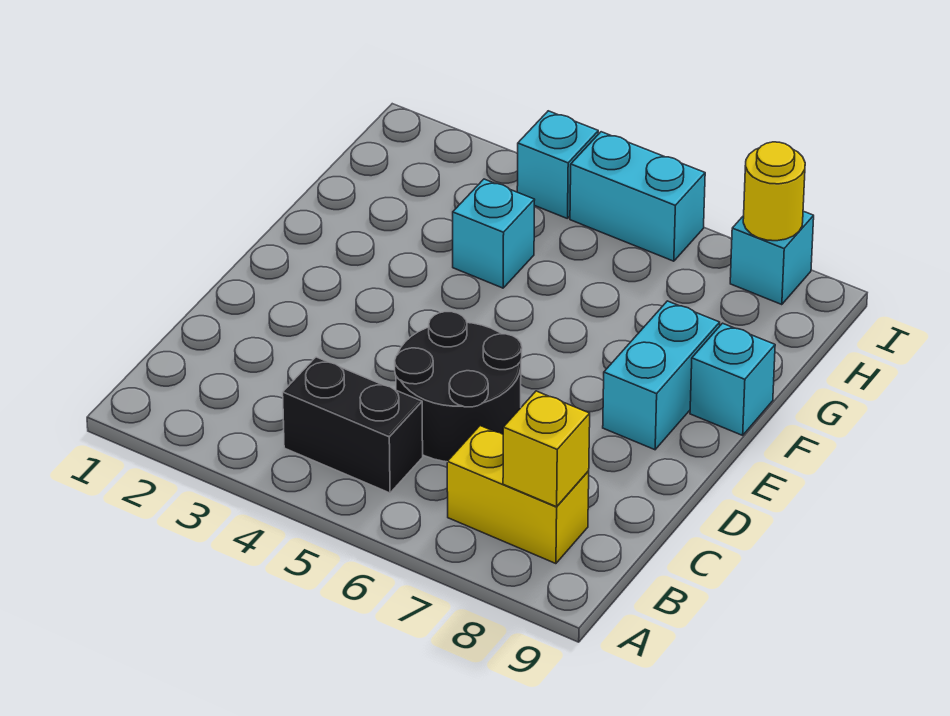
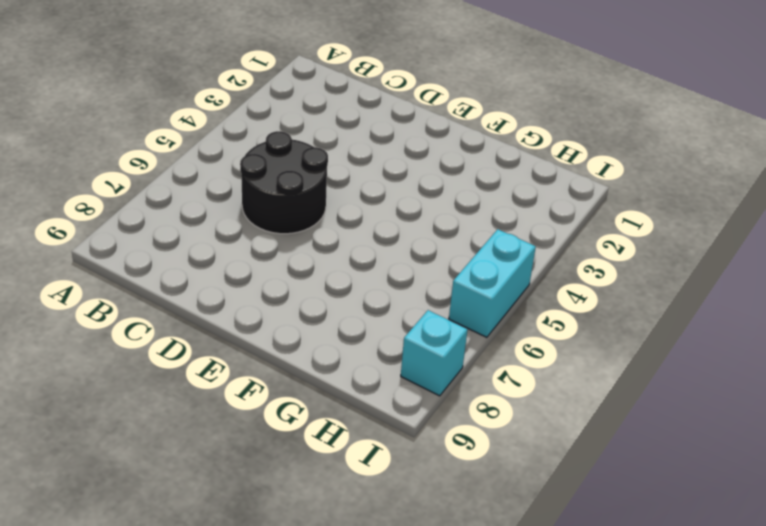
none -> black brick B4:B5 level 1
none -> yellow brick B7:B8 level 1

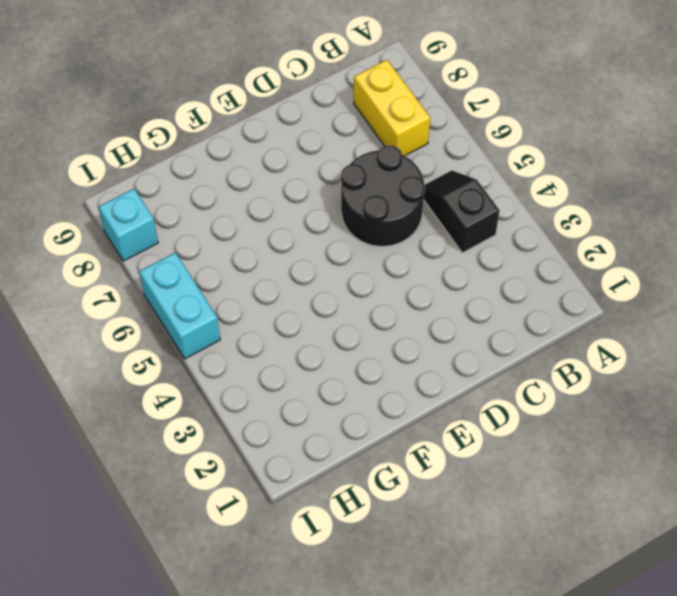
black slope B4:B5 level 1 top 4 -> black brick B4:B5 level 1
none -> cyan brick E8:F8 level 1
none -> cyan brick F9 level 1

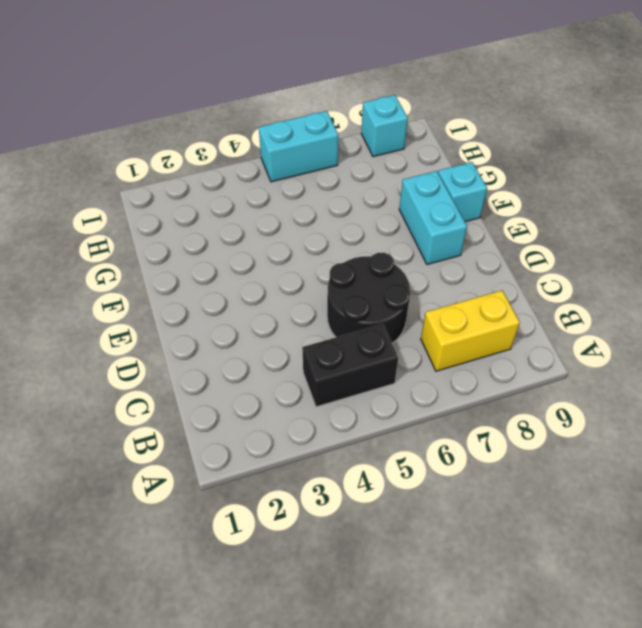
none -> cyan brick G4 level 1
none -> cyan brick I4 level 1

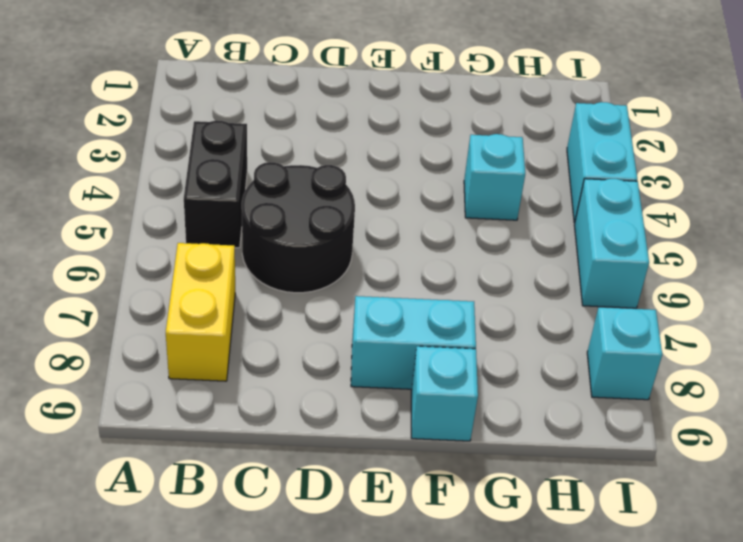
cyan brick I3:I4 level 1 -> cyan brick I4 level 1
none -> yellow brick B8 level 2
none -> yellow round brick I8 level 2

